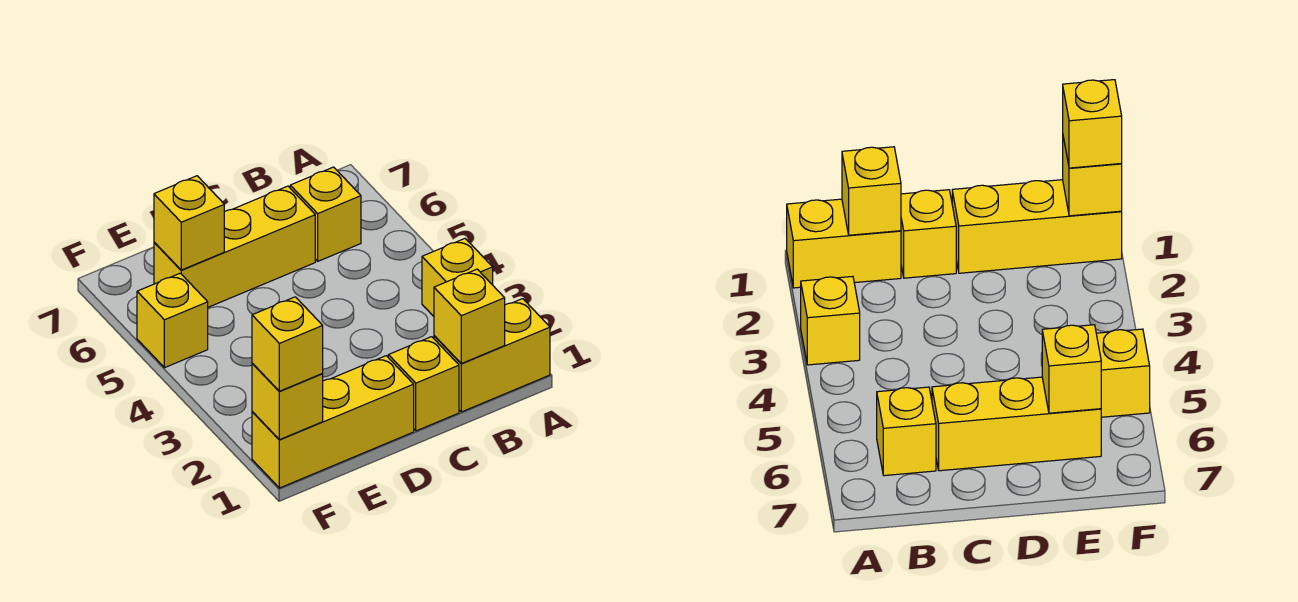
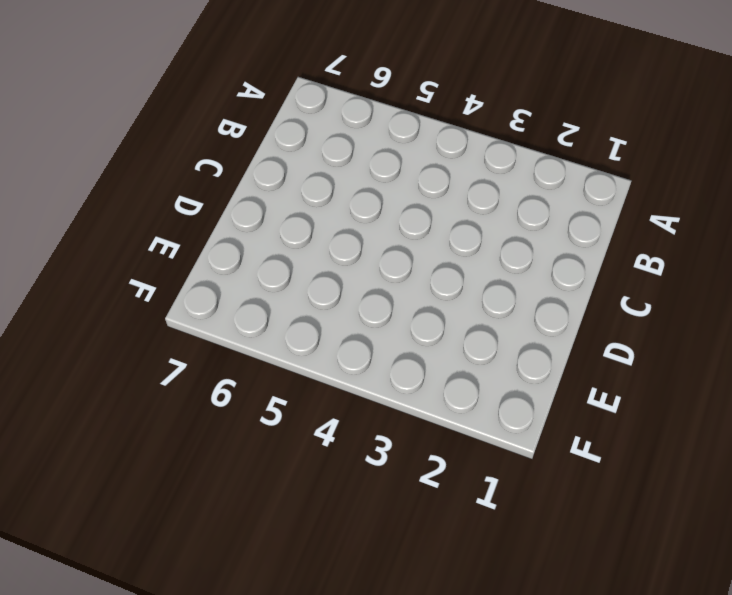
none -> yellow brick A1:B1 level 1
none -> yellow brick A3 level 1

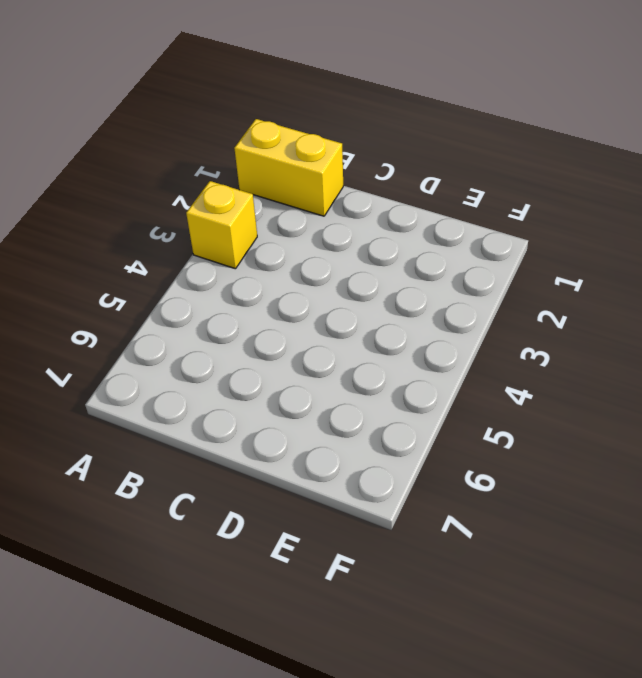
none -> yellow brick B6 level 1
none -> yellow brick C1 level 1

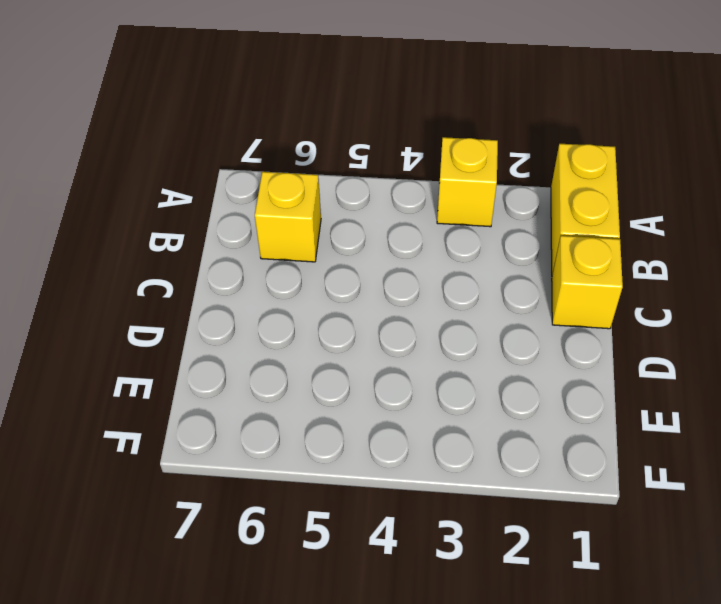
none -> yellow brick C6:E6 level 1
none -> yellow brick D1:F1 level 1

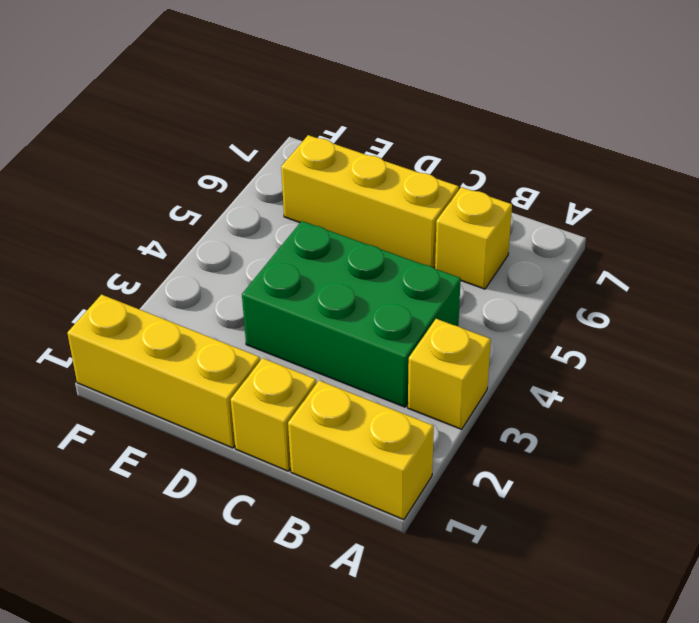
green brick B3:D4 level 1 -> none
none -> yellow brick F5 level 1
none -> yellow brick B1 level 2

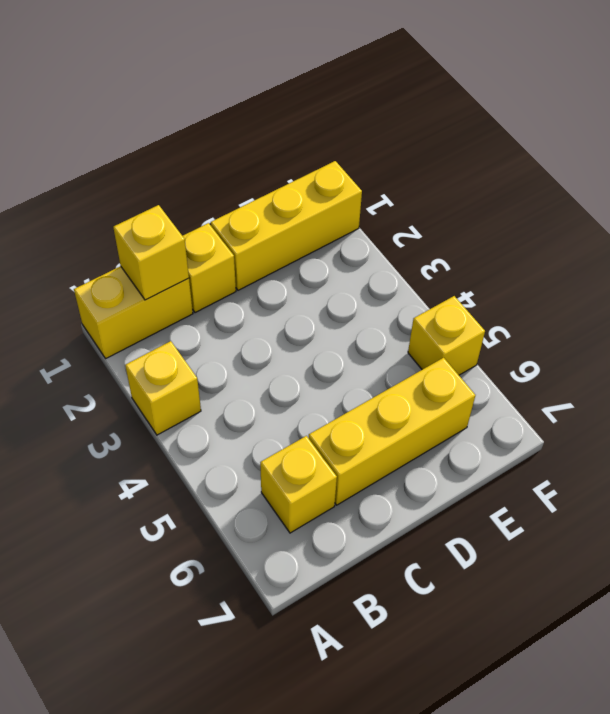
none -> yellow brick E6 level 2
none -> yellow brick F1 level 2

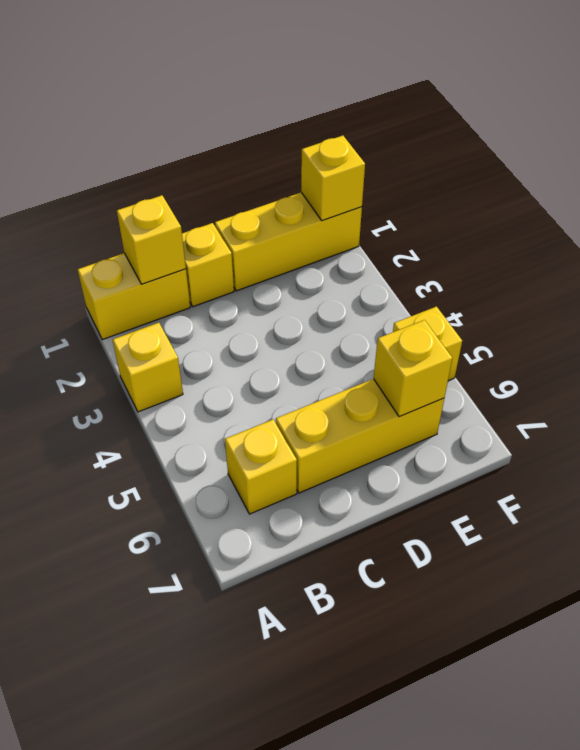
none -> yellow brick F1 level 3

